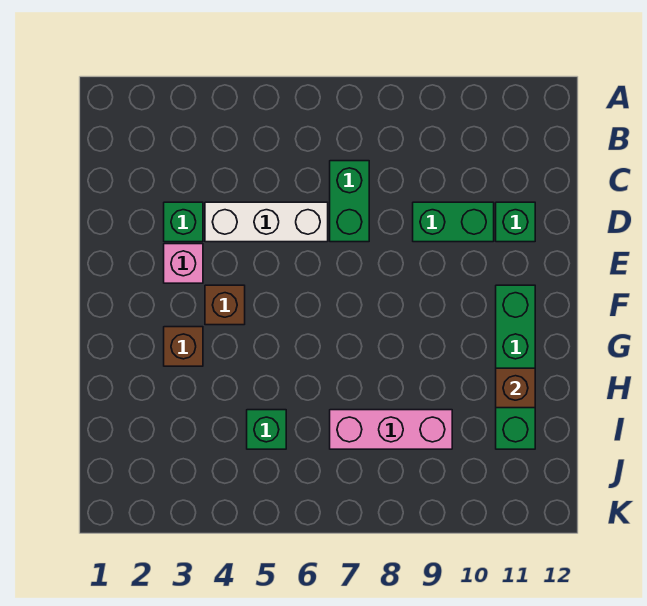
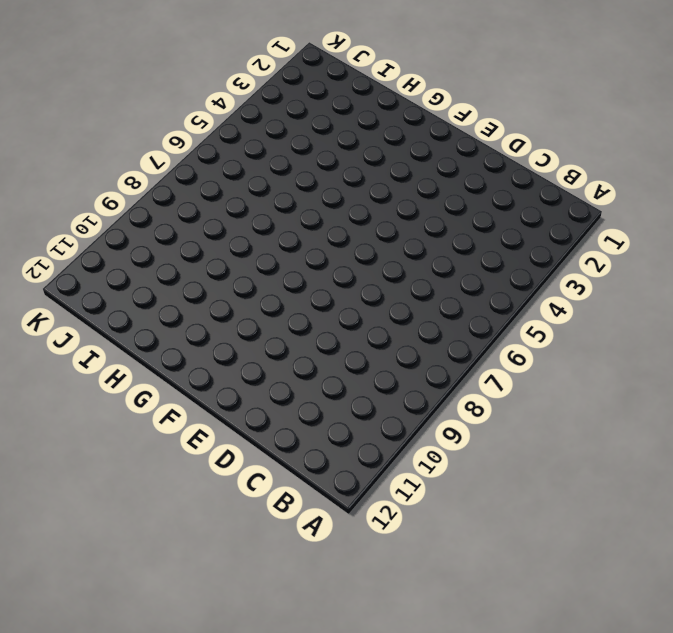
none -> green brick C7:D7 level 1
none -> green brick D3 level 1
none -> white brick D4:D6 level 1

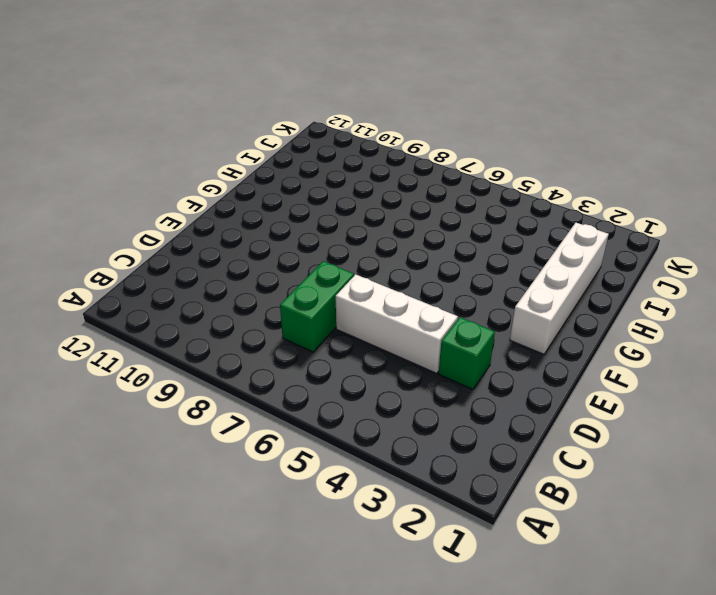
white brick F2:I2 level 1 -> none
none -> green brick D9:D10 level 1
none -> green brick D11 level 1
none -> pink brick E3 level 1

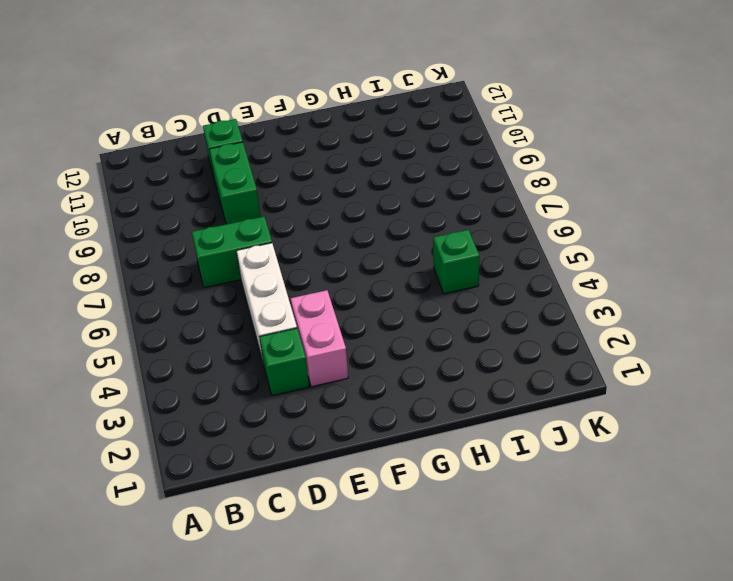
pink brick E3:E4 level 1 -> pink brick E3 level 1
none -> brown brick F4 level 1
none -> green brick F11:I11 level 1
none -> brown brick G3 level 1

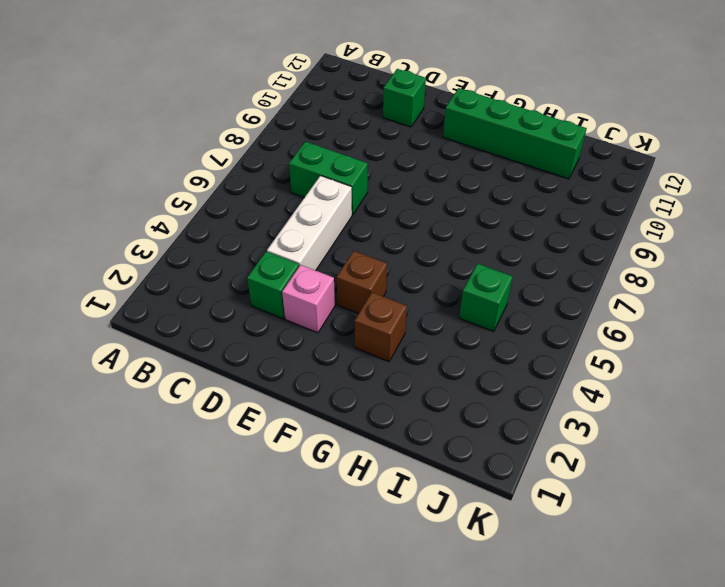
none -> green brick D9:D10 level 1
none -> pink brick I7:I9 level 1
none -> brown brick H11 level 2

